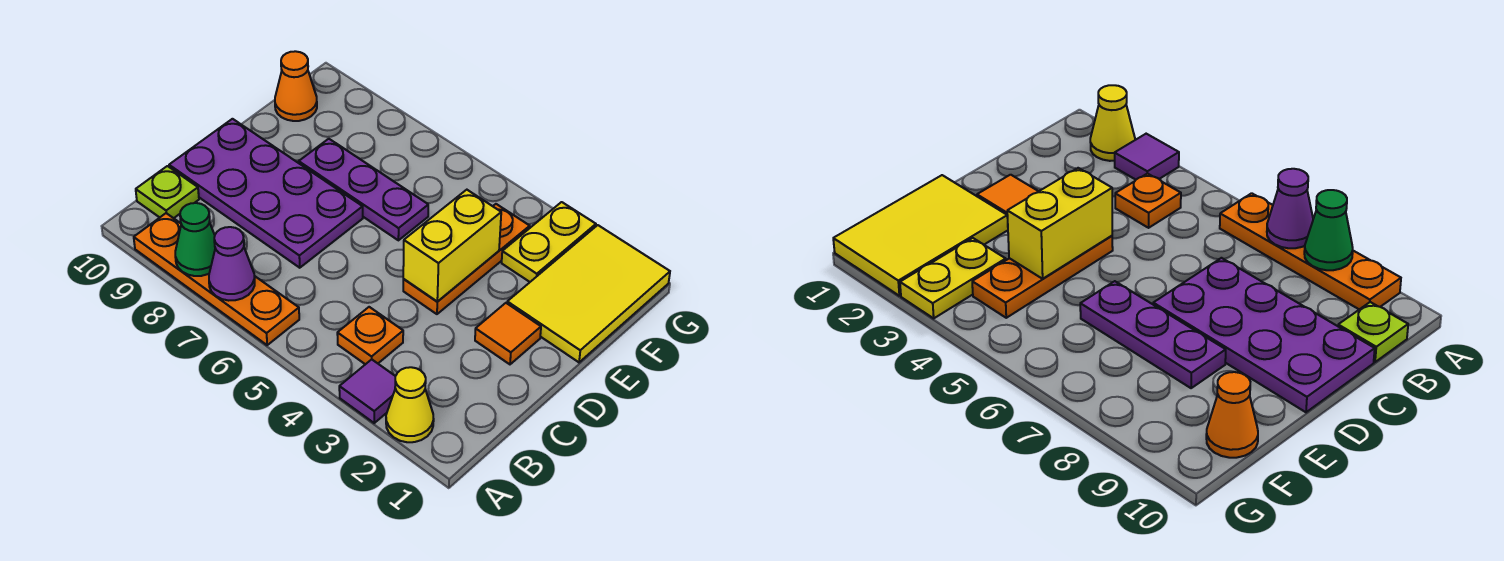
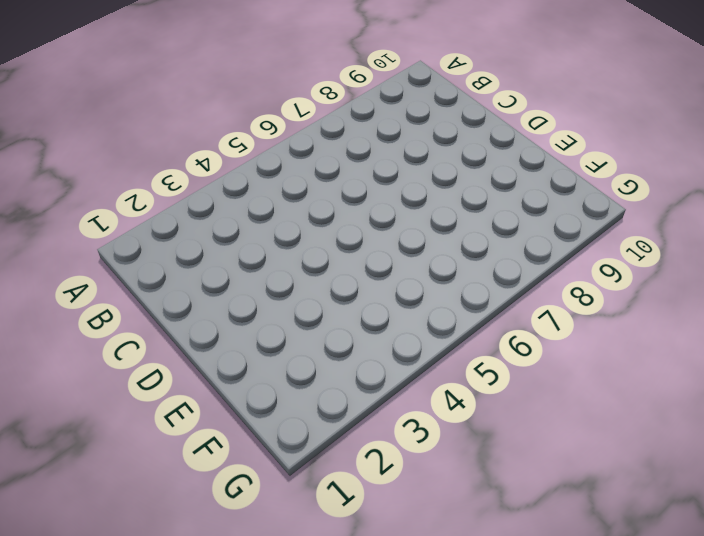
none -> yellow cone A2 level 1
none -> purple tile A3 level 1
none -> orange plate A6:A9 level 1

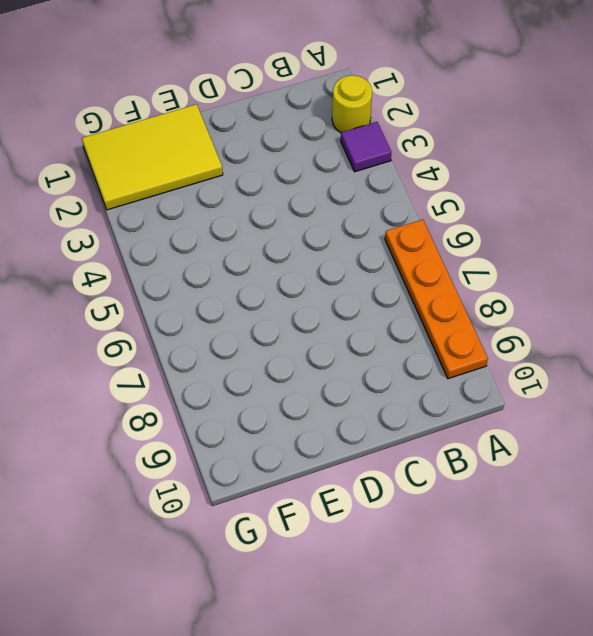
yellow round brick A2 level 1 -> yellow cone A2 level 1
none -> orange plate B4 level 1
none -> lime plate B10 level 1
none -> purple plate C7:D10 level 1

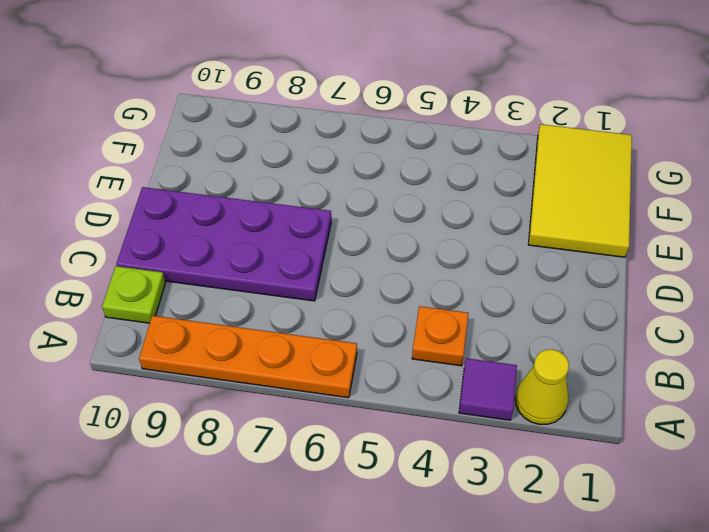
none -> orange tile D2 level 1
none -> orange plate D4:F4 level 1
none -> purple plate E6:E8 level 1

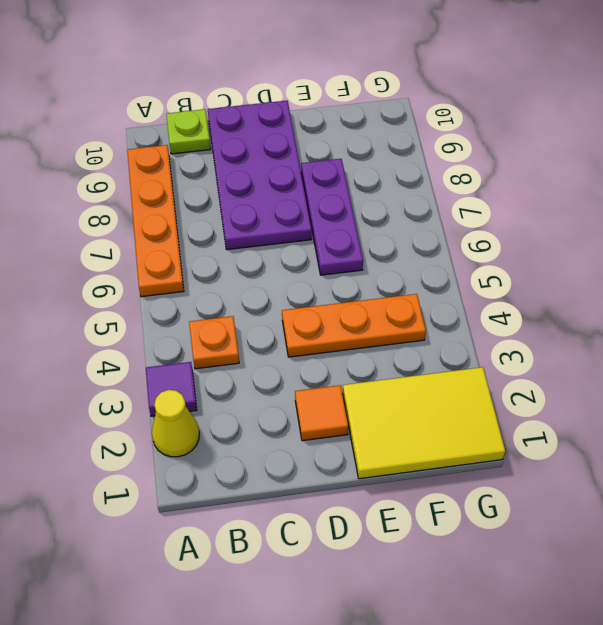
none -> yellow plate F3:G3 level 1
none -> orange cone F10 level 1
none -> purple cone A7 level 2

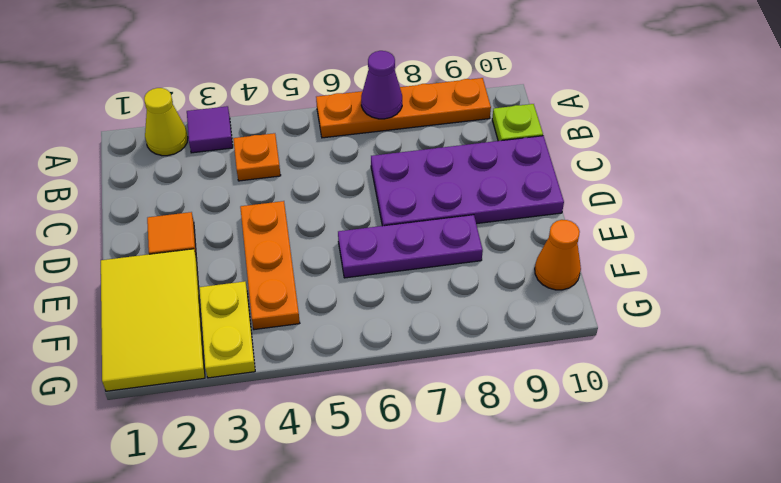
none -> green cone A8 level 2
none -> yellow brick D4:E4 level 2

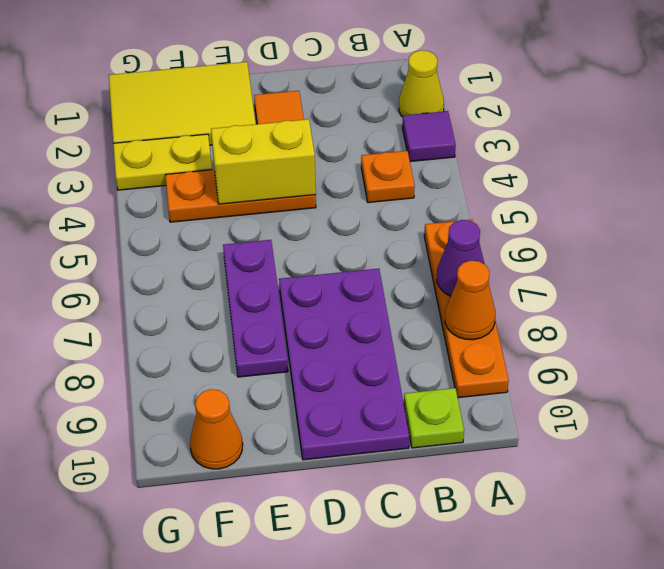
orange cone A8 level 2 -> green cone A8 level 2

